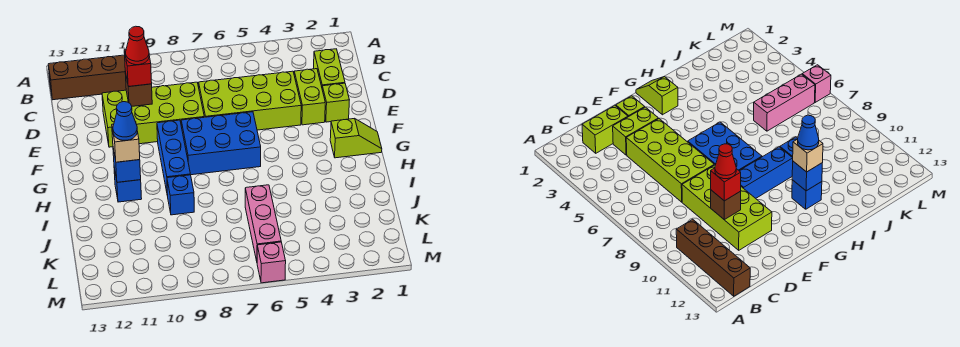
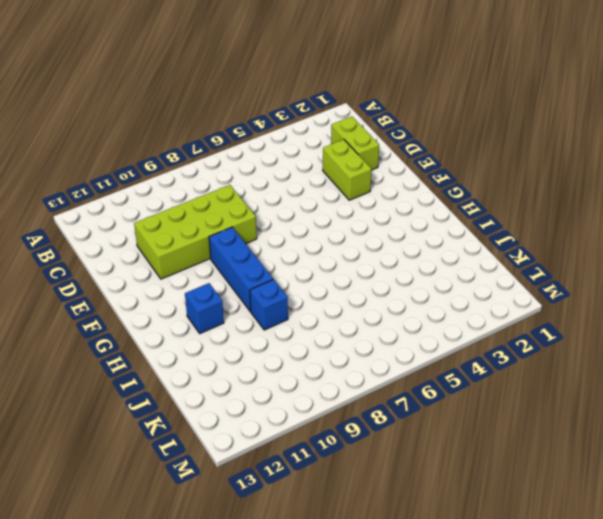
none -> brown brick B10:B13 level 1
none -> lime brick D4:E7 level 1
none -> lime brick E2 level 1

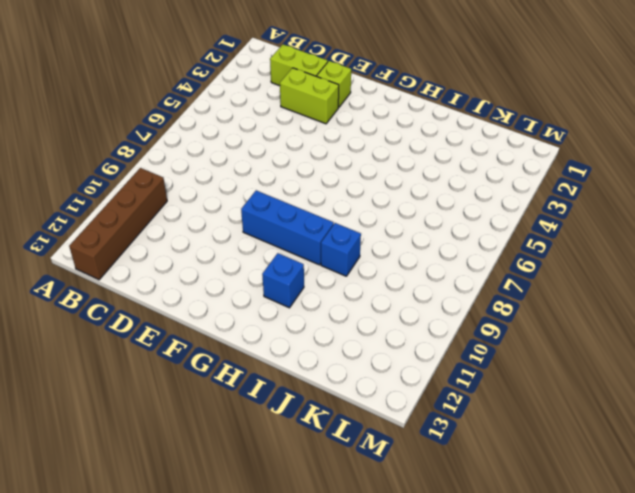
none -> lime brick D4:E7 level 1
none -> lime brick D8:E11 level 1
none -> blue brick F6:G8 level 1

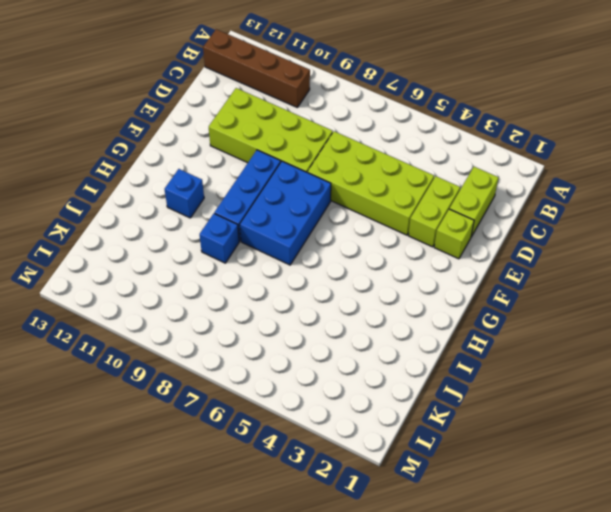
blue brick F7:H8 level 1 -> blue brick F6:G8 level 1
none -> lime slope G1:G2 level 1 top 2
none -> pink brick J6:L6 level 1
none -> pink brick M6 level 1

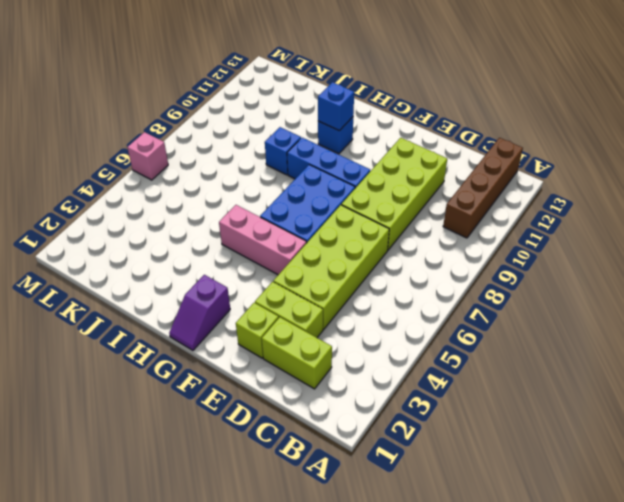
pink brick F5:H5 level 1 -> pink brick J6:L6 level 1
purple slope G1:G2 level 1 top 2 -> lime slope G1:G2 level 1 top 2
none -> brown brick D10 level 2
none -> red brick D10 level 3
none -> tan brick H11 level 3

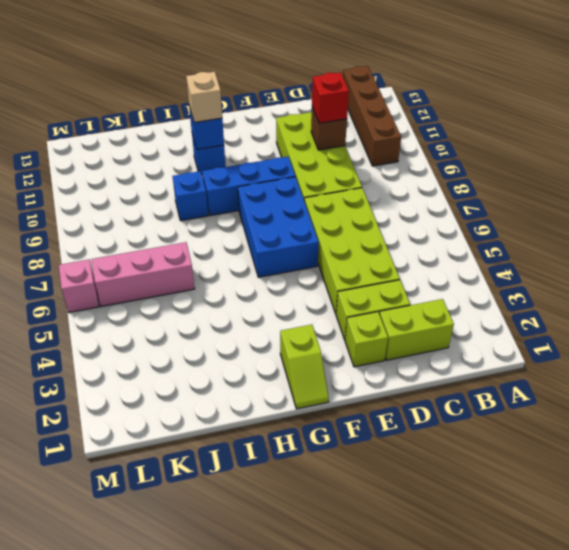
none -> red cone D10 level 4
none -> blue cone H11 level 4

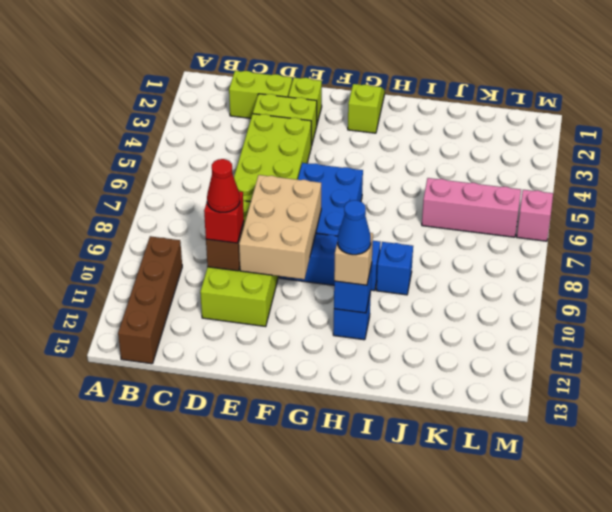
tan brick E8:F10 level 2 -> none

